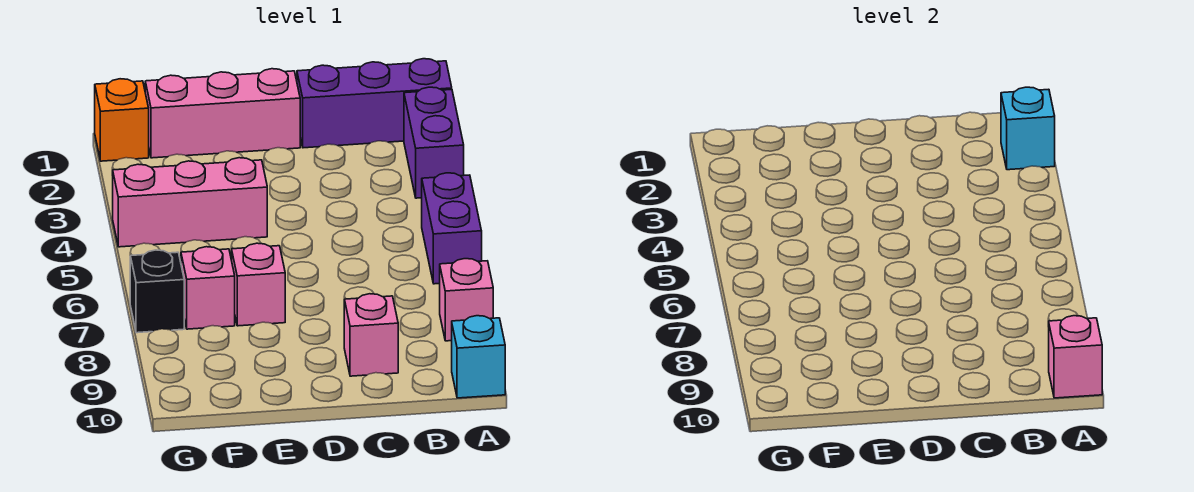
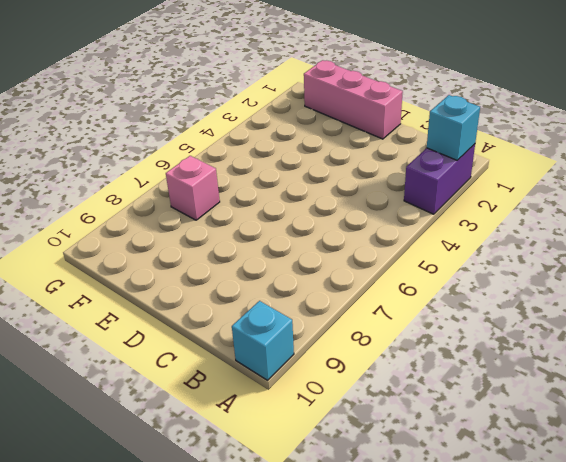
none -> purple brick A1:C1 level 1
none -> purple brick A5:A6 level 1
none -> pink brick A8 level 1

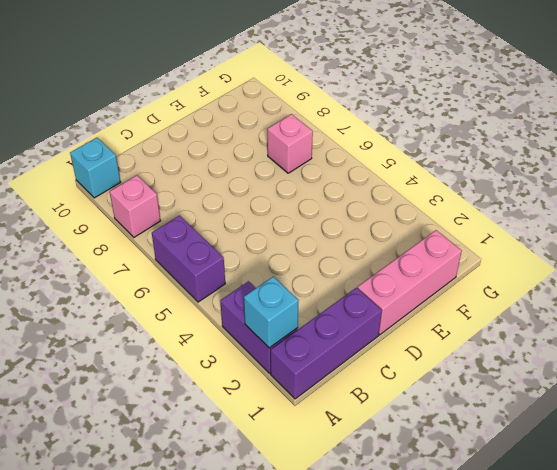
none -> pink brick C9 level 1
none -> pink brick E4:G4 level 1
none -> pink brick E7 level 1

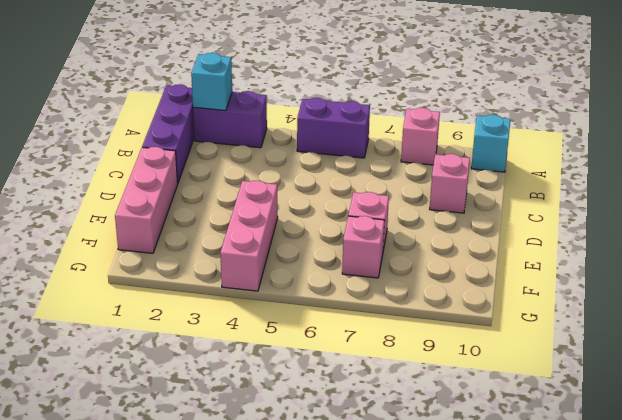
none -> orange brick G1 level 1
none -> black brick G7 level 1
none -> pink brick A10 level 2

